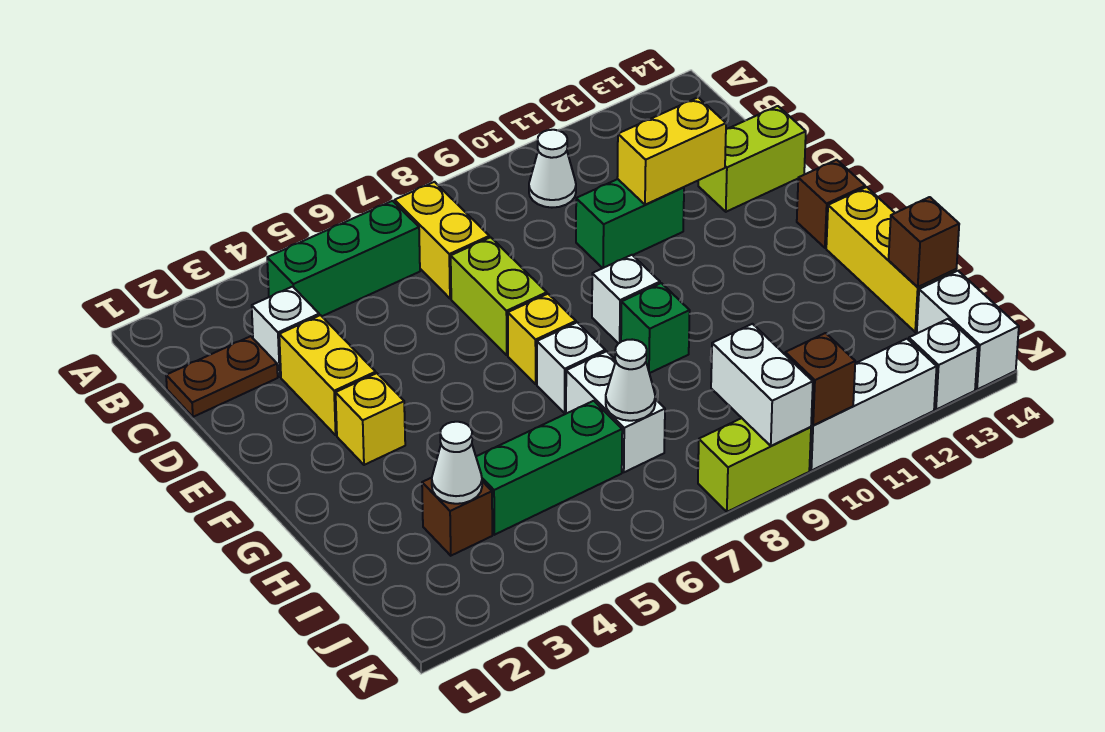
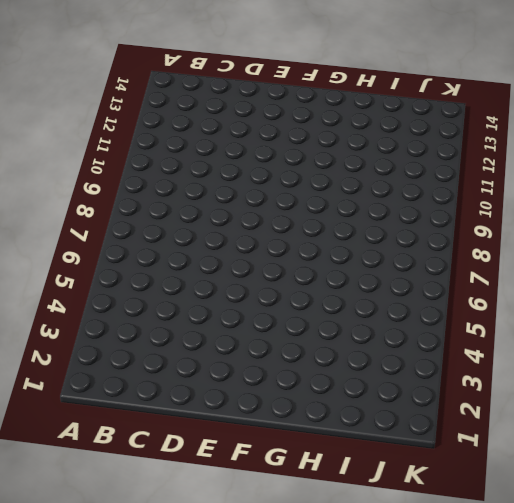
none -> green brick B4:B6 level 1
none -> yellow brick B7:C7 level 1
none -> white cone B10 level 1

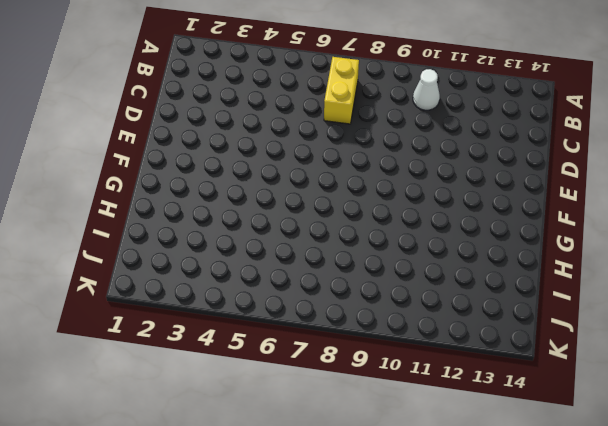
none -> green brick B4:B6 level 1
none -> brown plate C1:C2 level 1
none -> white brick C3 level 1

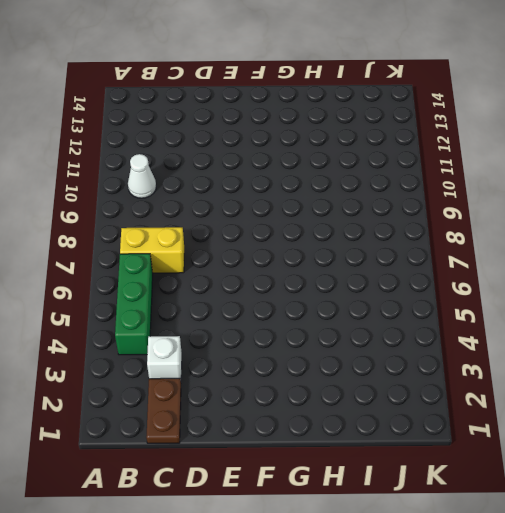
none -> yellow brick D3:E3 level 1
none -> lime brick D7:E7 level 1
none -> green brick D10:D11 level 1

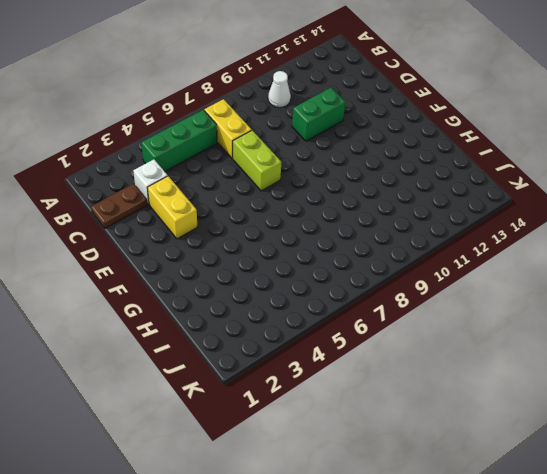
none -> lime brick D13:D14 level 1
none -> yellow brick F3 level 1
none -> yellow brick F7 level 1

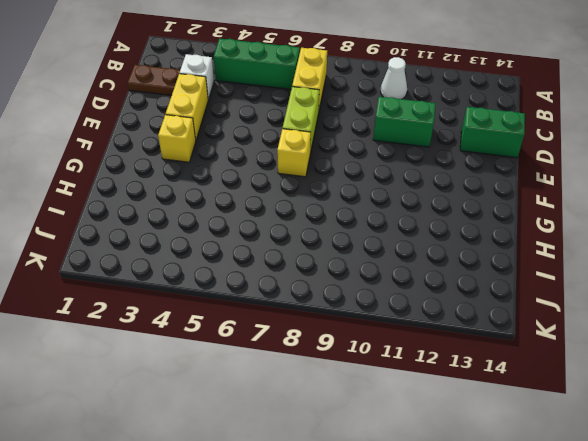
green brick D13:D14 level 1 -> lime brick D13:D14 level 1
none -> white brick F9 level 1
none -> brown brick F14 level 1
none -> white brick G7 level 1

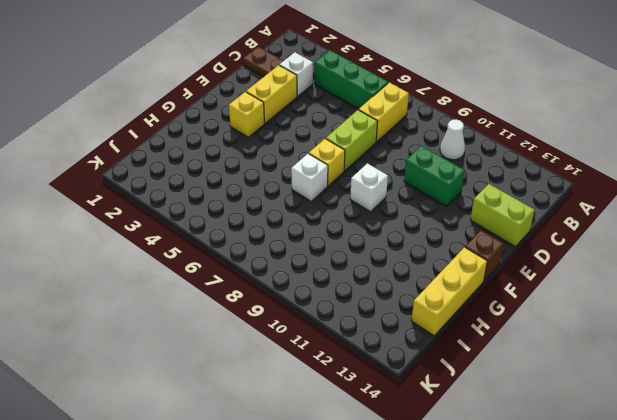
none -> green brick G9 level 1
none -> white brick H7:I7 level 1
none -> brown brick I3 level 1

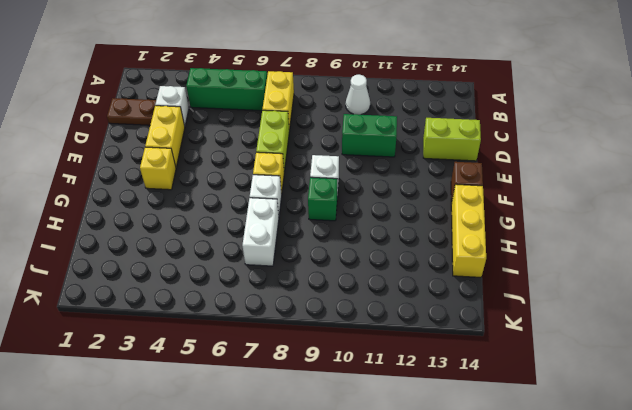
none -> brown brick I3 level 1
none -> green brick I4:I6 level 1
none -> white brick J14:K14 level 1

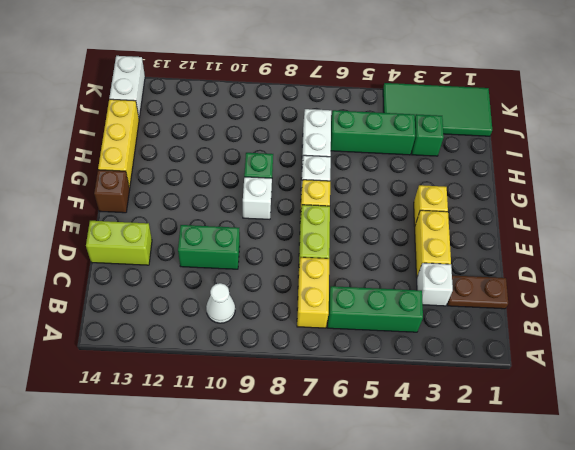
green brick I3 level 1 -> brown brick I3 level 1
green tile J1:K4 level 1 -> none
none -> lime brick K8:K9 level 1
none -> white brick K10:K12 level 1
none -> white brick K13 level 1

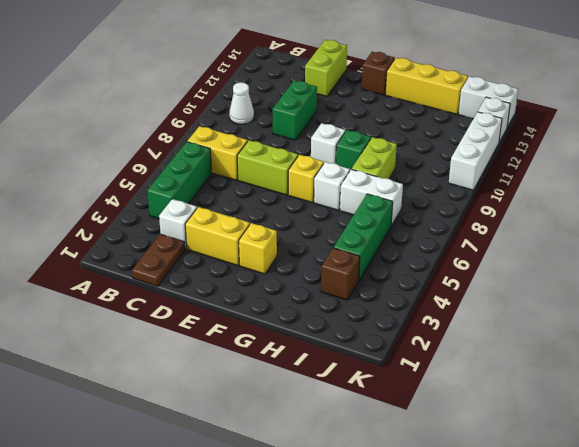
lime brick H8:H9 level 1 -> lime brick K8:K9 level 1
none -> yellow brick D11:D12 level 2
none -> white cone I3 level 2
none -> white cone I7 level 2

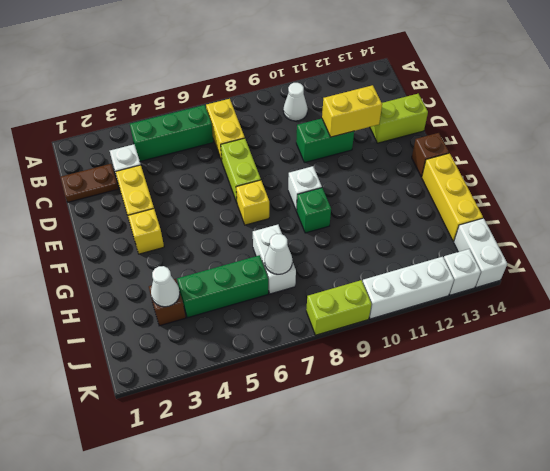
none -> white brick G7 level 1
none -> brown brick I14 level 2
none -> white brick J9:K9 level 2

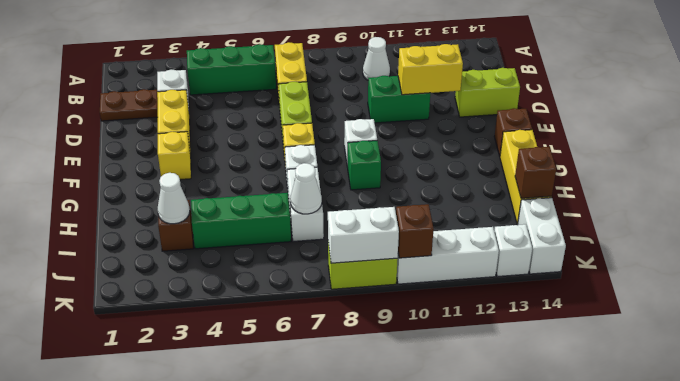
white brick K8:K9 level 2 -> white brick J9:K9 level 2

